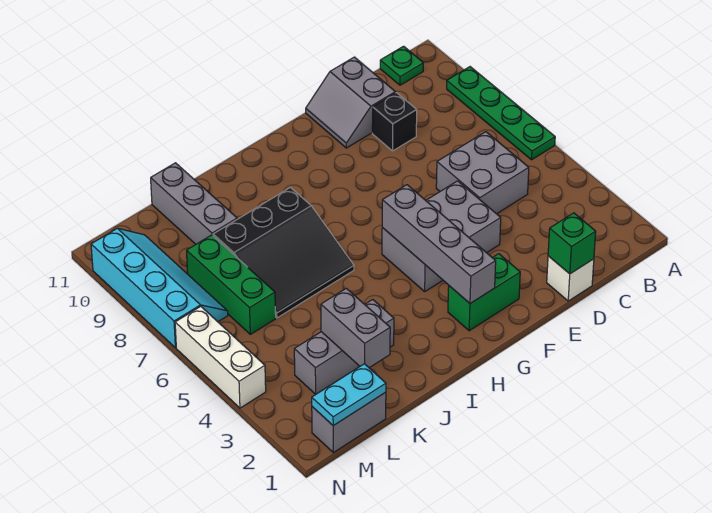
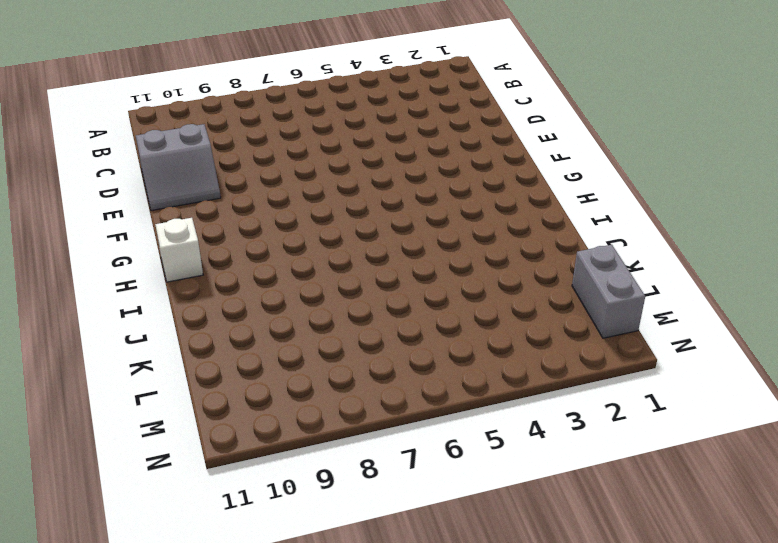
white brick H11 level 1 -> white brick D1 level 1
none -> green plate A6:A9 level 1
none -> green plate B11 level 1
none -> grey brick C5:D6 level 1

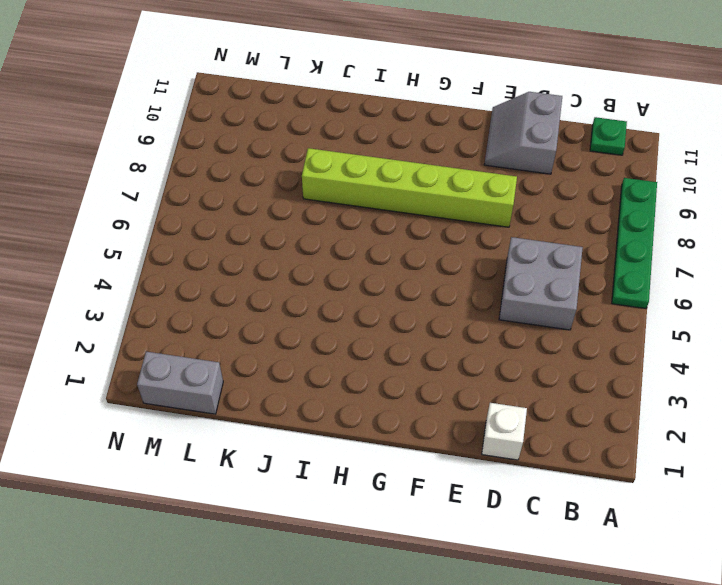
lime brick E8:J8 level 1 -> black slope I6:K8 level 1 top 8
none -> black brick D9 level 1
none -> grey brick E4:G5 level 1
none -> green brick F2:G2 level 1

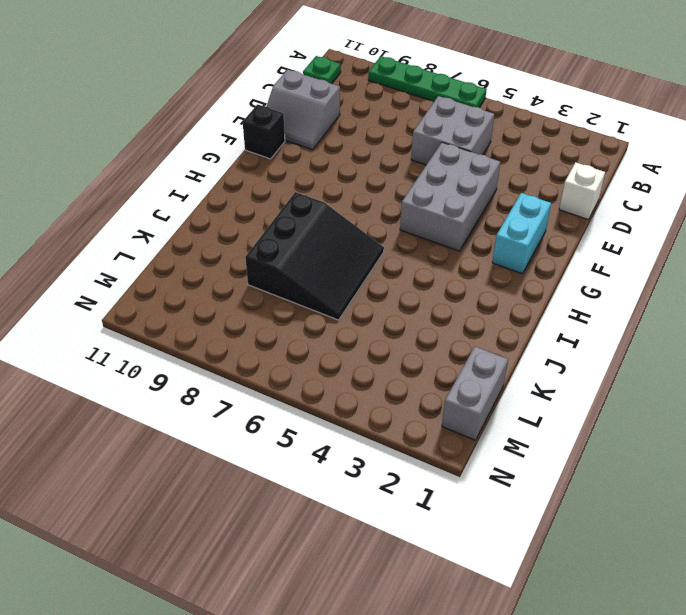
cyan brick F2:G2 level 1 -> green brick F2:G2 level 1
black brick F11 level 1 -> black brick D9 level 1
none -> grey brick J3:L3 level 1
none -> grey brick K9:K11 level 1
none -> green brick L6:L8 level 1

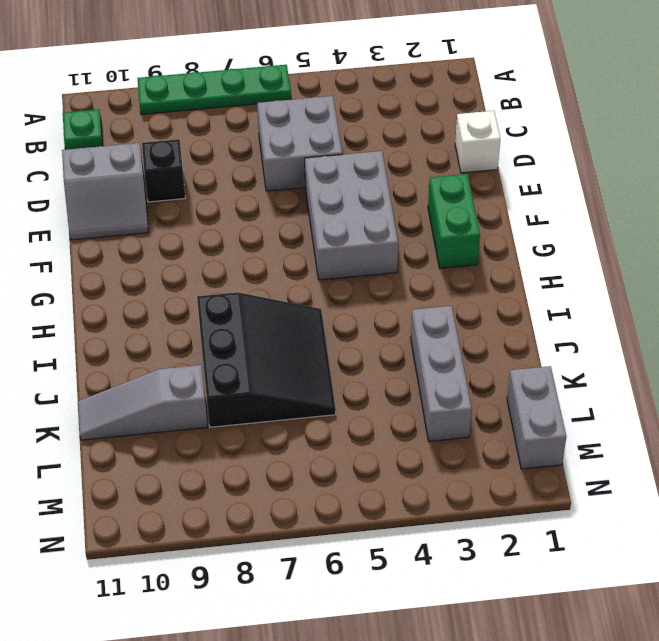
grey slope K9:K11 level 1 top 9 -> grey brick K9:K11 level 1
none -> green brick L6:L8 level 1
none -> cyan slope M7:N10 level 1 top N
none -> white brick N4:N6 level 1

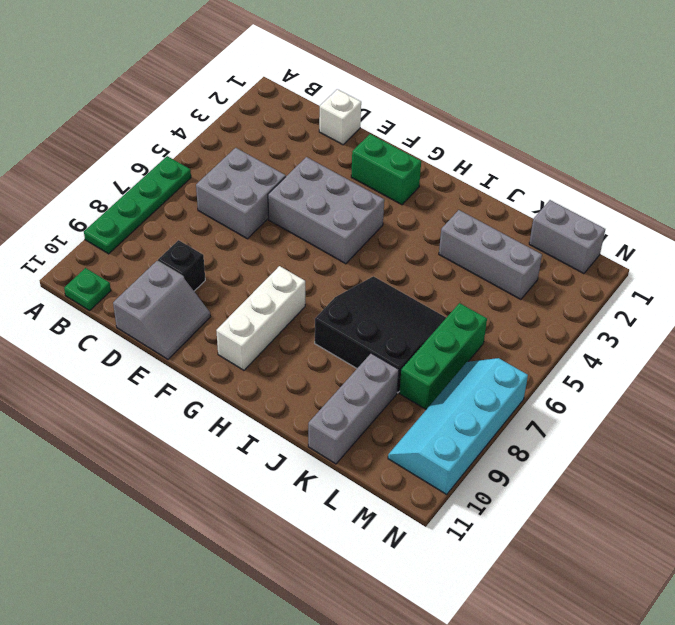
white brick G8:G10 level 1 -> white brick N4:N6 level 1
none -> green brick D1 level 2
none -> grey brick G2:G5 level 2
none -> grey brick K2:K3 level 2

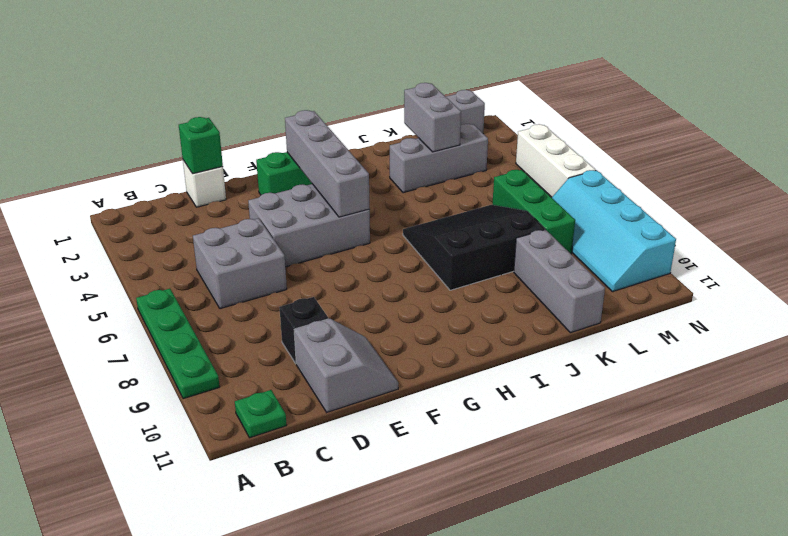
none -> cyan plate L1:M1 level 2

